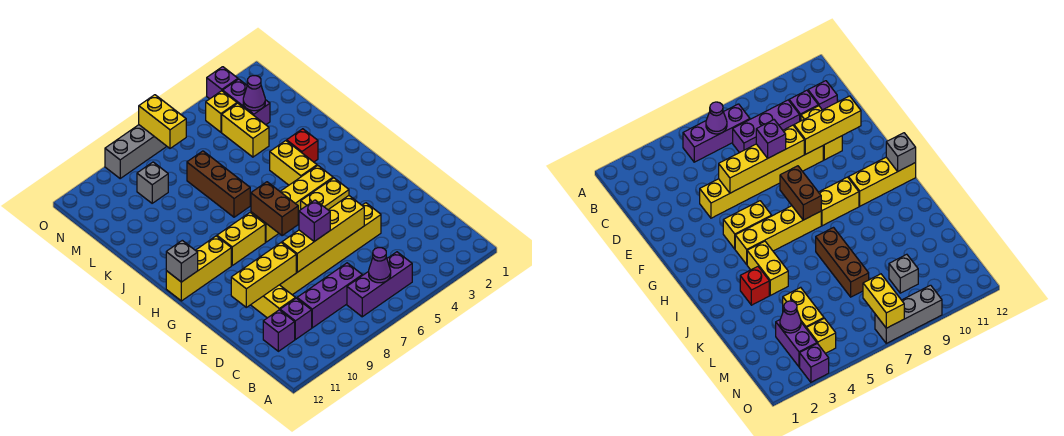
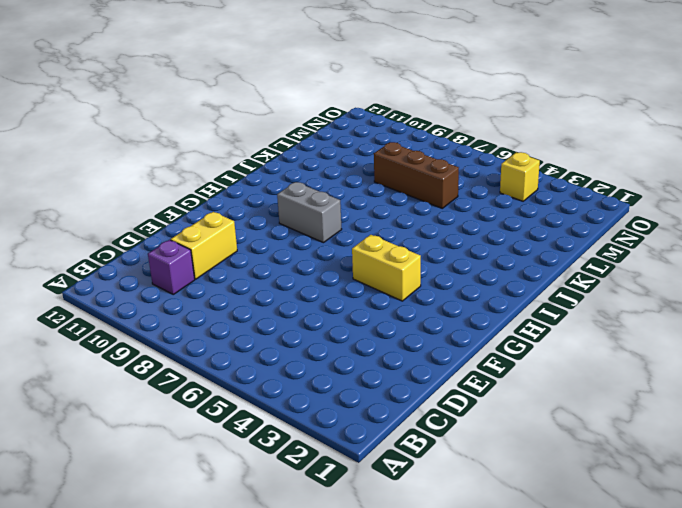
grey brick H8:H9 level 1 -> yellow brick H8:H9 level 1
brown brick L6:L8 level 1 -> brown brick J7:L7 level 1
none -> purple brick B5:B7 level 1
none -> purple brick C7:C9 level 1
none -> purple brick C11 level 1

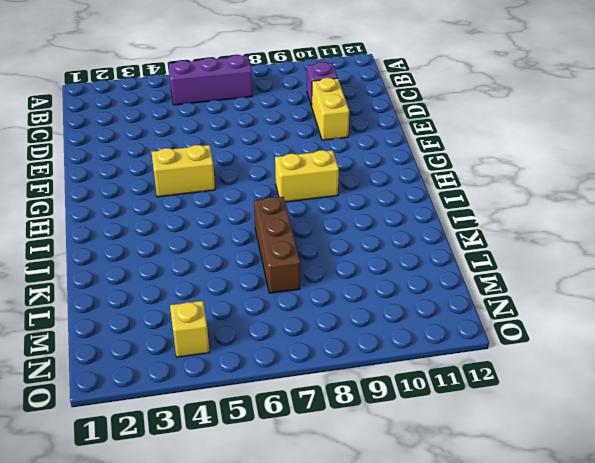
none -> purple brick C7:C9 level 1
none -> purple brick C11 level 1
none -> yellow brick E4:E9 level 1

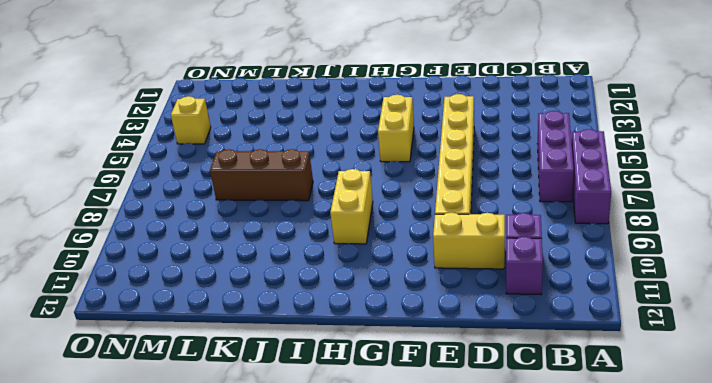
purple brick A6:A8 level 1 -> purple brick C7:C9 level 1
none -> yellow brick H4:H7 level 1
none -> yellow brick H10:H12 level 1
none -> yellow brick I4:J4 level 1

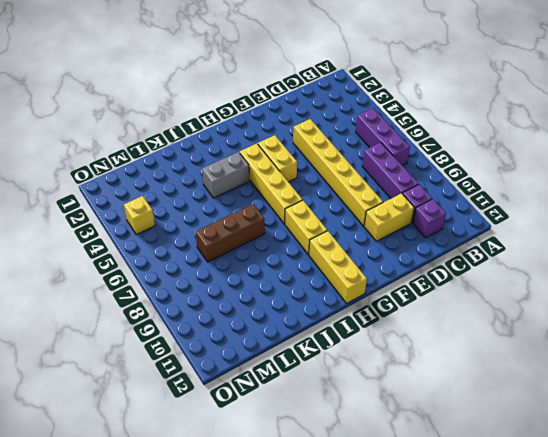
grey brick I4:J4 level 1 -> yellow brick I4:J4 level 1
none -> red brick J3 level 1
none -> yellow brick L4:M4 level 1
none -> purple brick M3:N3 level 1

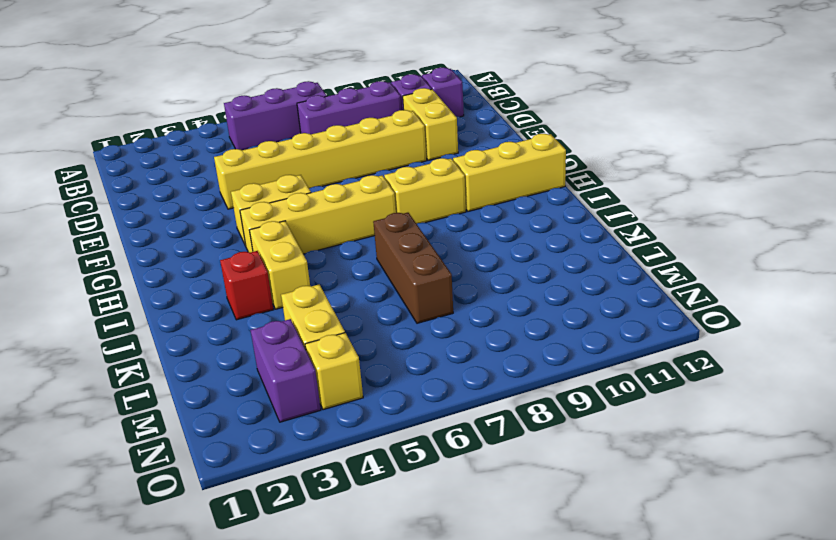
none -> grey brick M9 level 1
none -> purple brick O3 level 1
none -> grey brick O7:O9 level 1

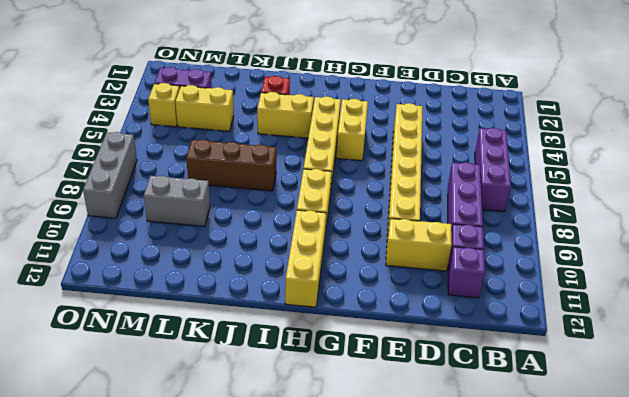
grey brick L9:M9 level 1 -> grey brick M9 level 1
none -> purple brick O3 level 1
none -> purple cone B6 level 2
none -> yellow brick E5:E8 level 2

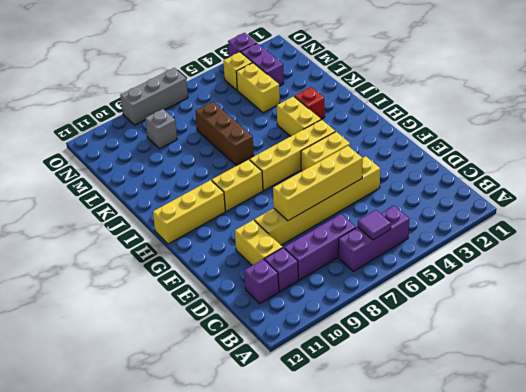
purple tile B6 level 2 -> purple cone B6 level 2
none -> yellow brick E9:E11 level 2
none -> brown brick G7:H7 level 2
none -> grey brick H12 level 2

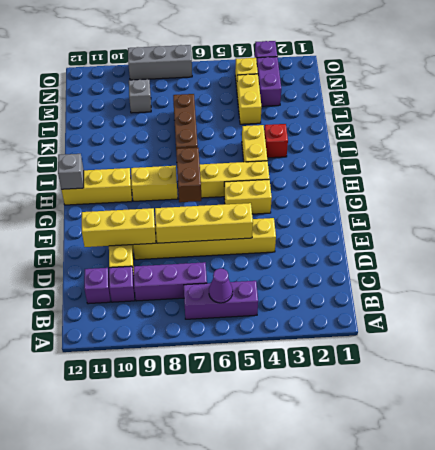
none -> purple cone M3 level 2
none -> yellow brick N7:O7 level 2
none -> purple brick E7 level 3

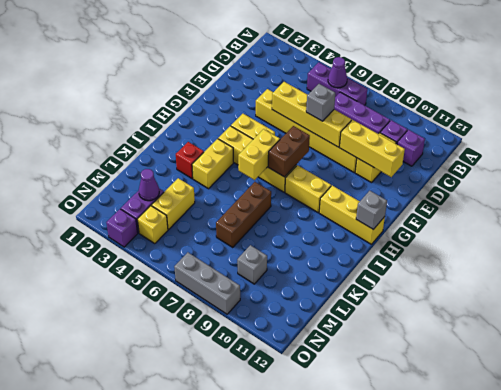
grey brick E7 level 3 -> purple brick E7 level 3
yellow brick H6:I6 level 2 -> yellow brick N7:O7 level 2

